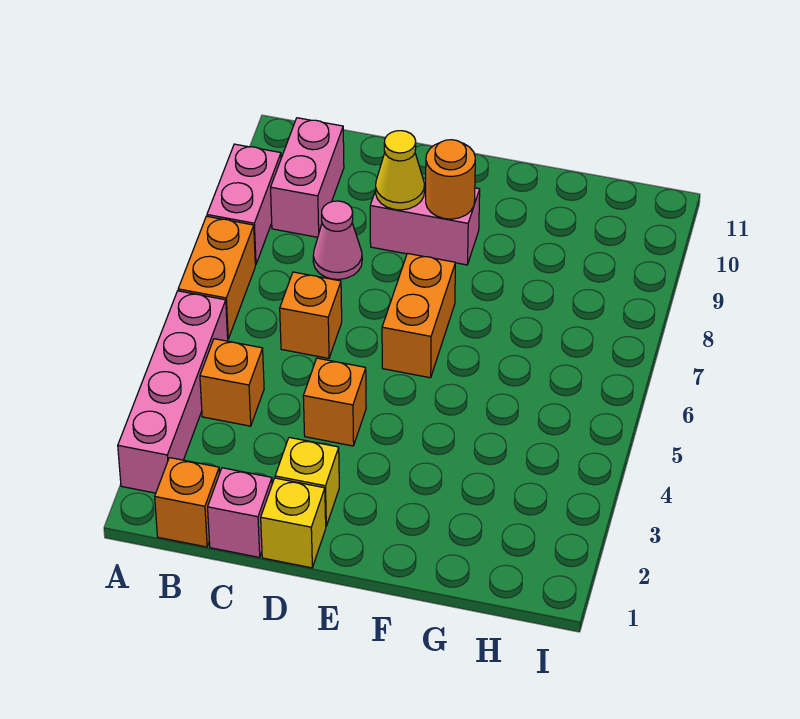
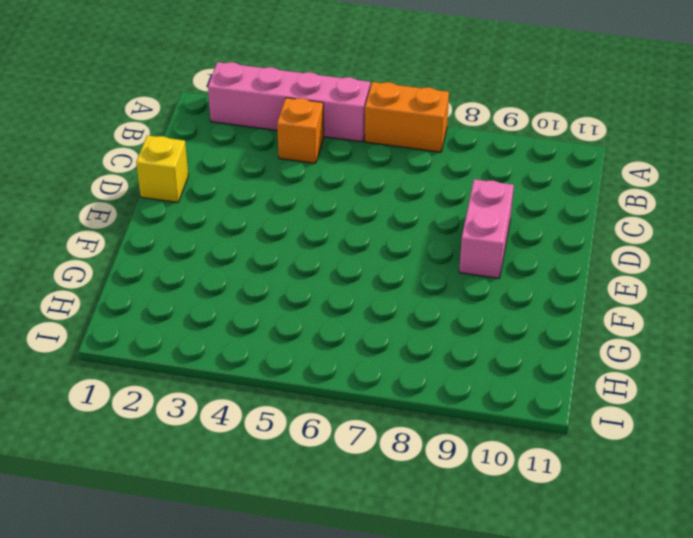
none -> pink brick A8:A9 level 1
none -> orange brick B1 level 1
none -> pink brick B9:B10 level 1

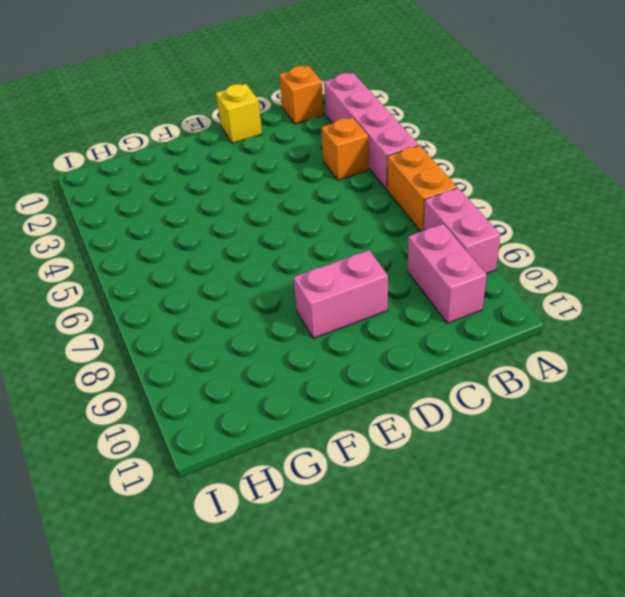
none -> pink brick C1 level 1
none -> orange brick C6 level 1
none -> pink cone C8 level 1

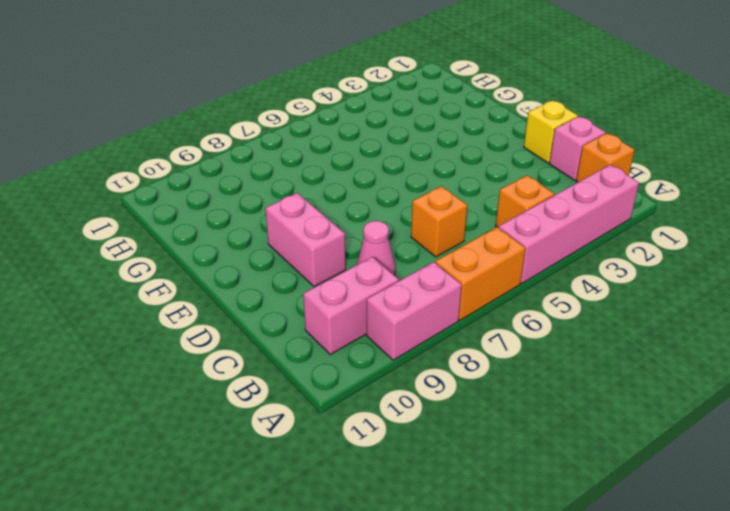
none -> yellow brick D2 level 1
none -> orange brick D4 level 1
none -> orange brick E6:E7 level 1

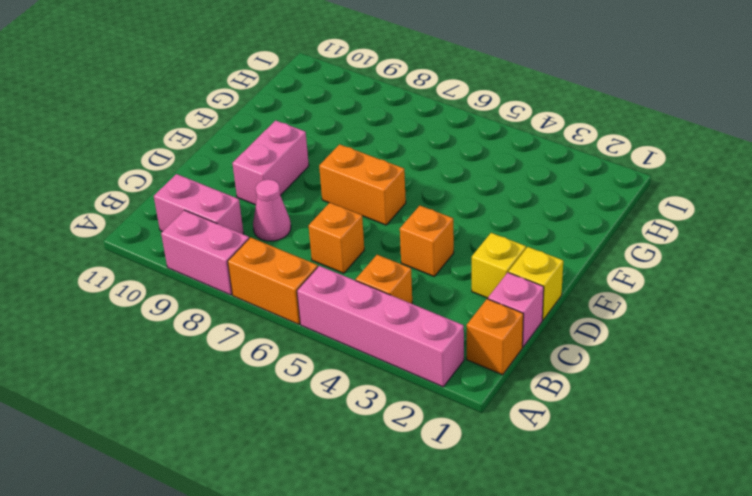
none -> yellow cone D9 level 2
none -> orange round brick E9 level 2

